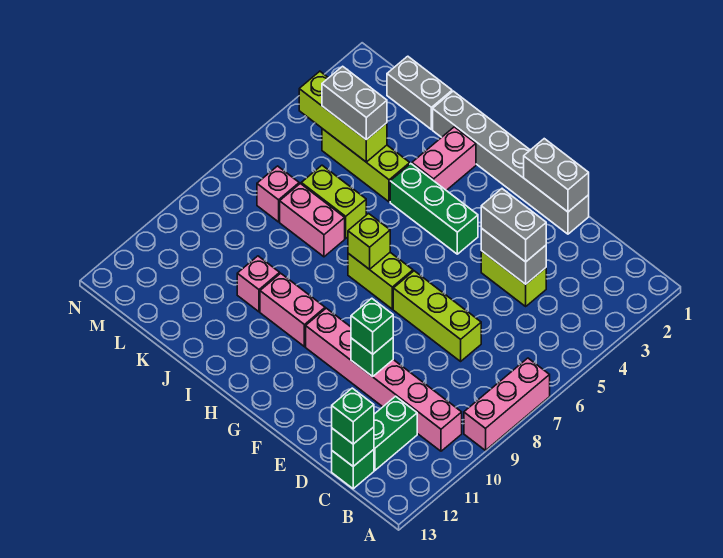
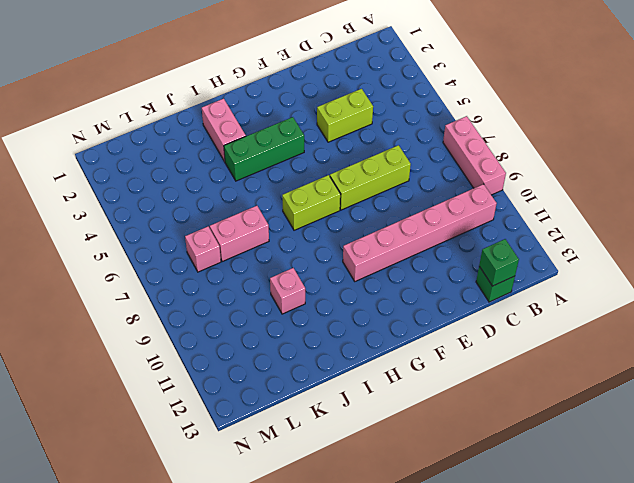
none -> green brick C11:C12 level 1
none -> grey brick E1:J1 level 1
none -> pink brick H10:I10 level 1

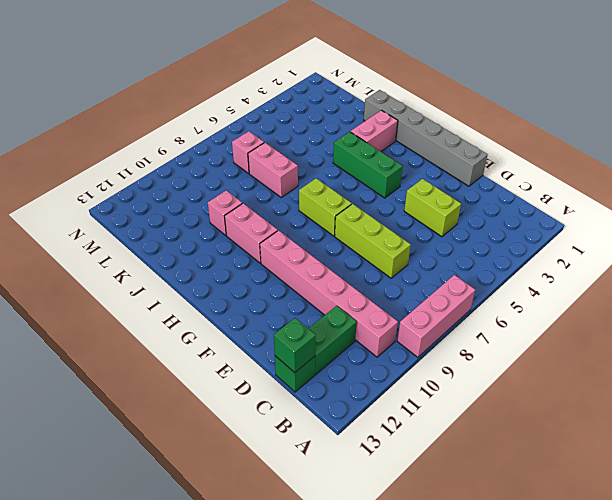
none -> lime brick J4:L4 level 1
none -> lime brick J6:K6 level 1
none -> grey brick K1:L1 level 1

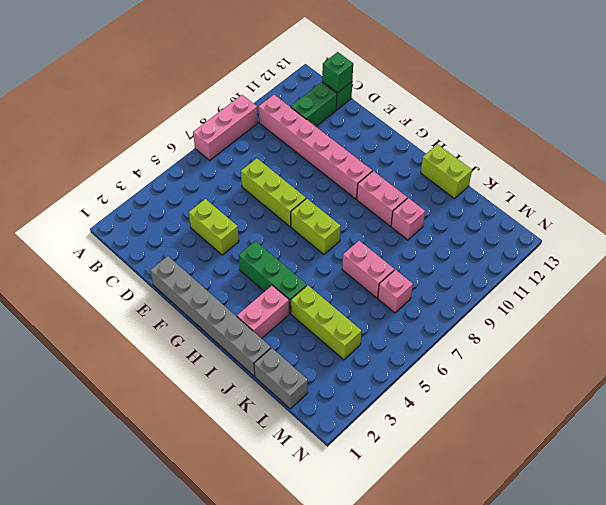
lime brick I13:J13 level 1 -> lime brick J6:K6 level 1
none -> grey brick D4:E4 level 2
none -> grey brick E1:F1 level 2
none -> green brick E10 level 2

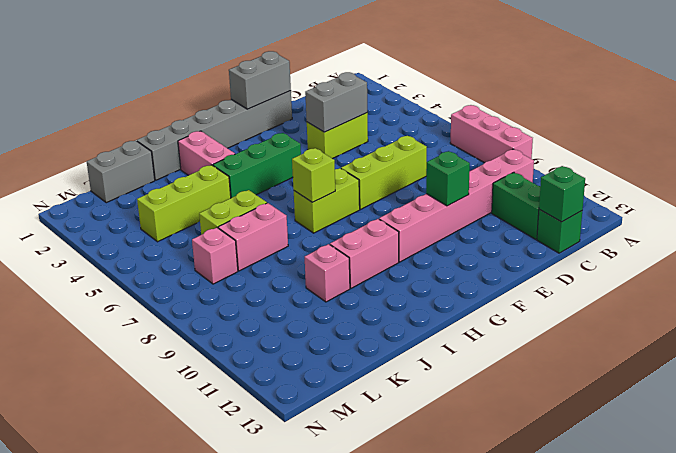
none -> lime brick K4:M4 level 2
none -> green brick C13 level 3
none -> grey brick D4:E4 level 3

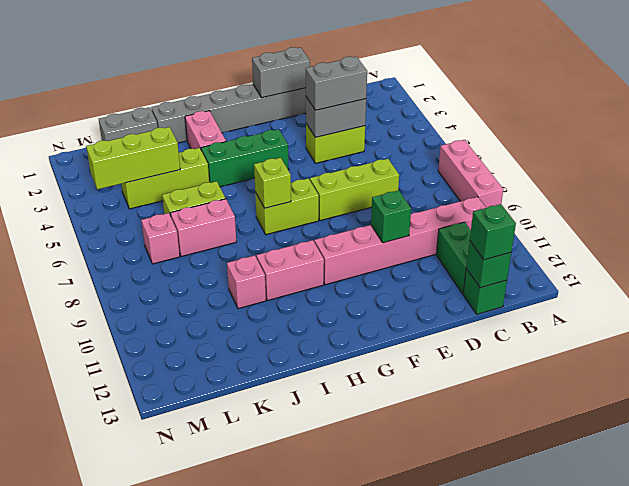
none -> green brick E10 level 3
none -> grey brick K4:L4 level 3

